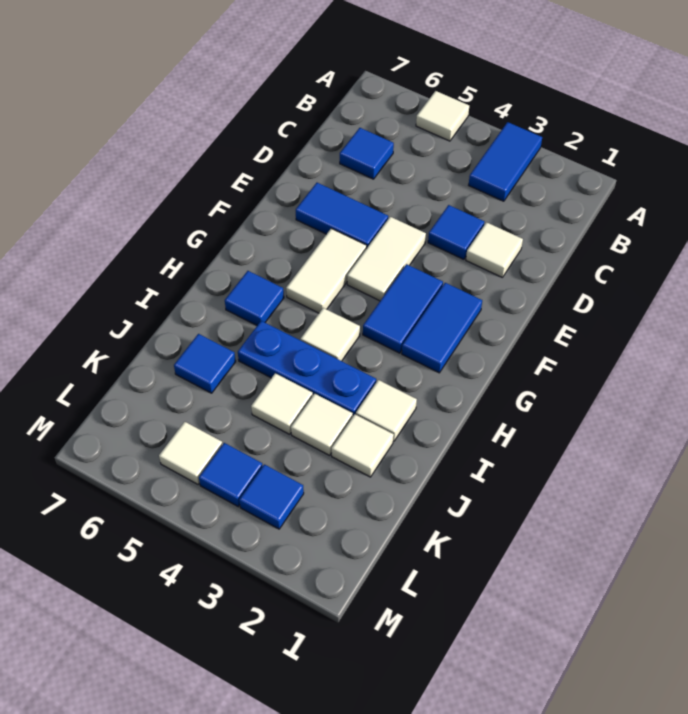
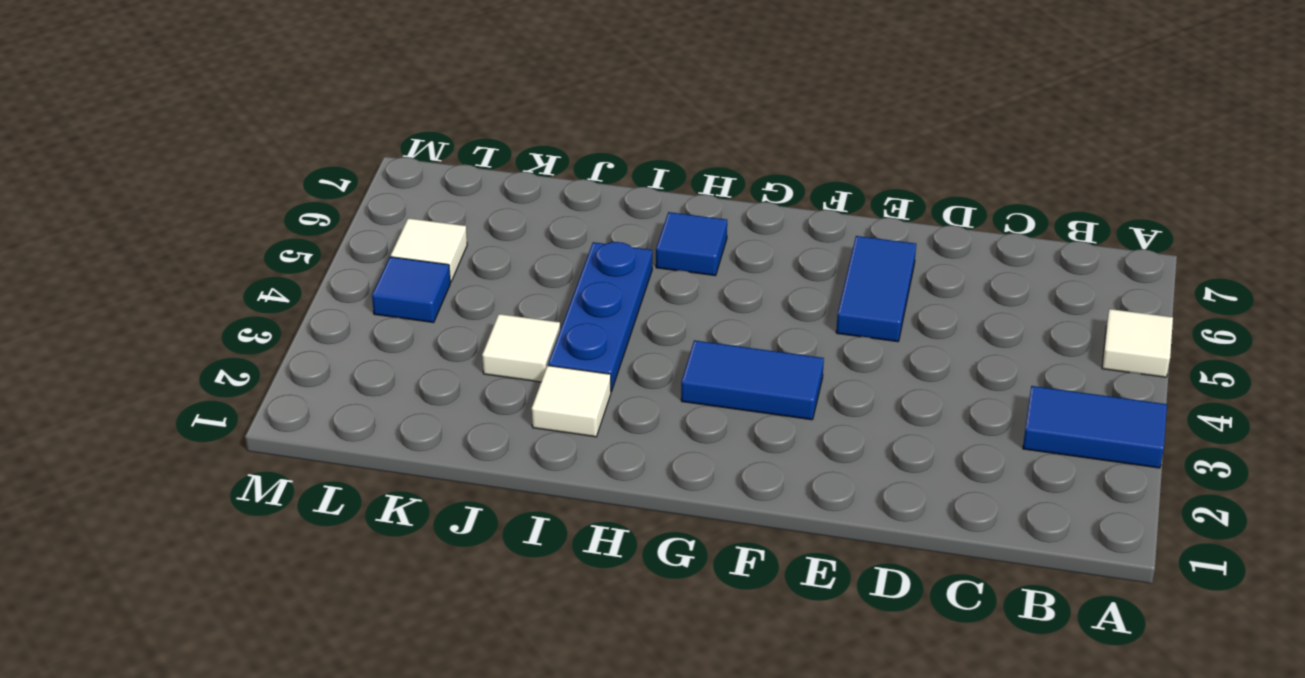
none -> blue tile C6 level 1
none -> white tile D2 level 1
none -> blue tile D3 level 1

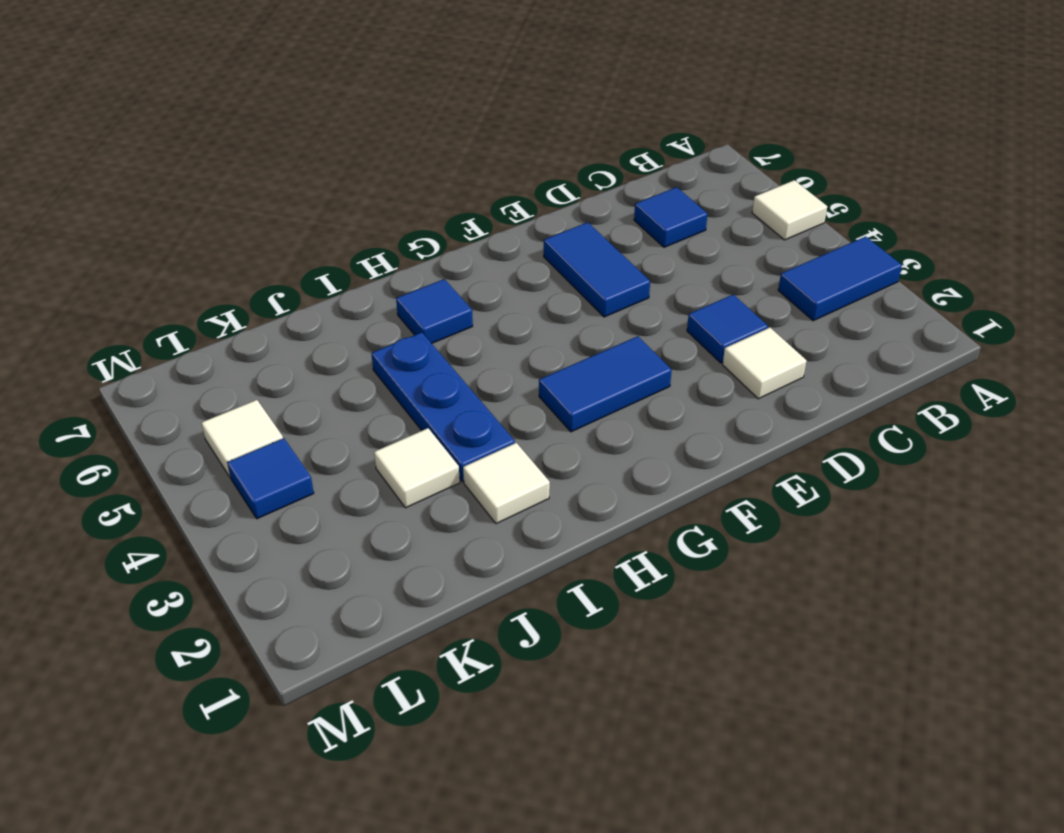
none -> white tile E4:F4 level 1
none -> blue tile F2:G2 level 1
none -> white tile F5:G5 level 1

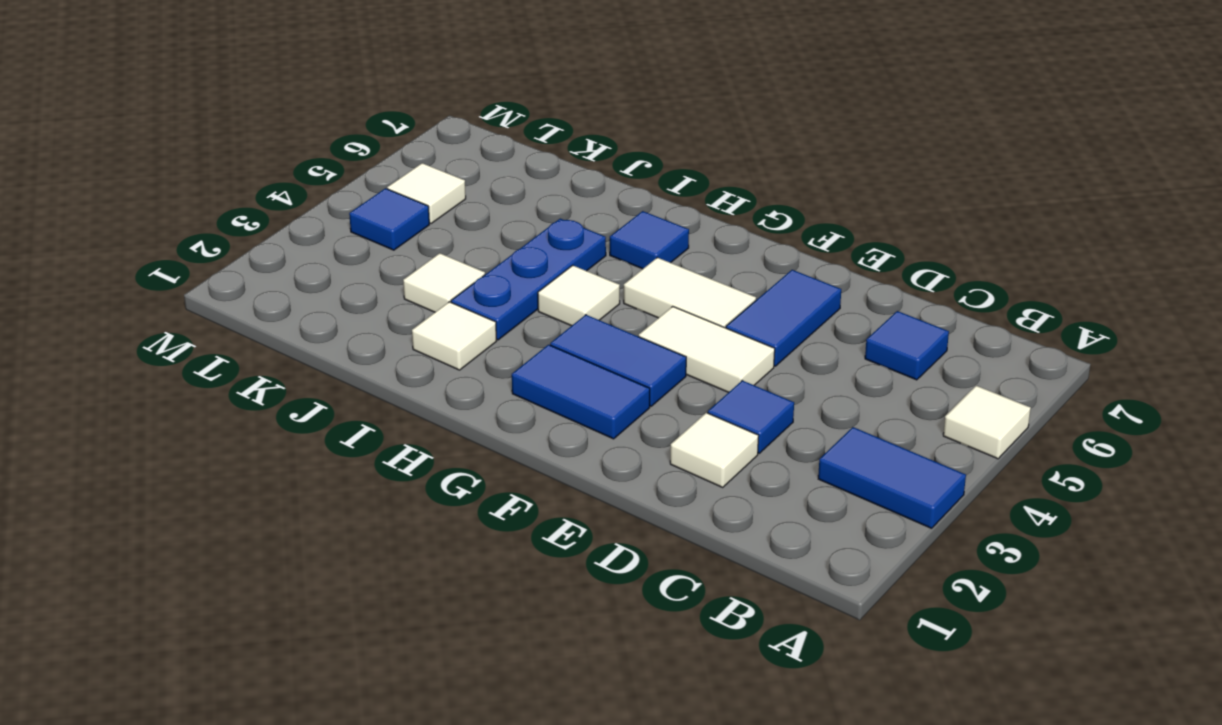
none -> white tile J2 level 1
none -> white tile J4 level 1
none -> blue tile J6 level 1

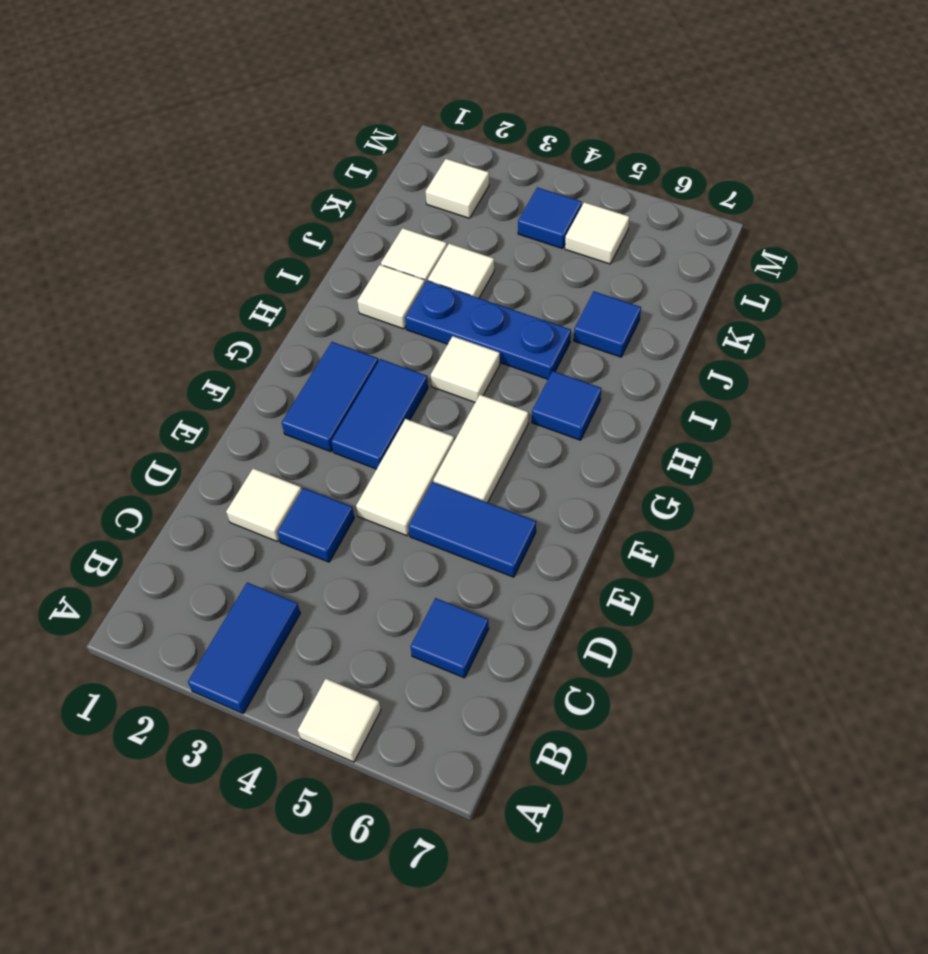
white tile L2 level 1 -> white tile J4 level 1
none -> blue tile L3 level 1

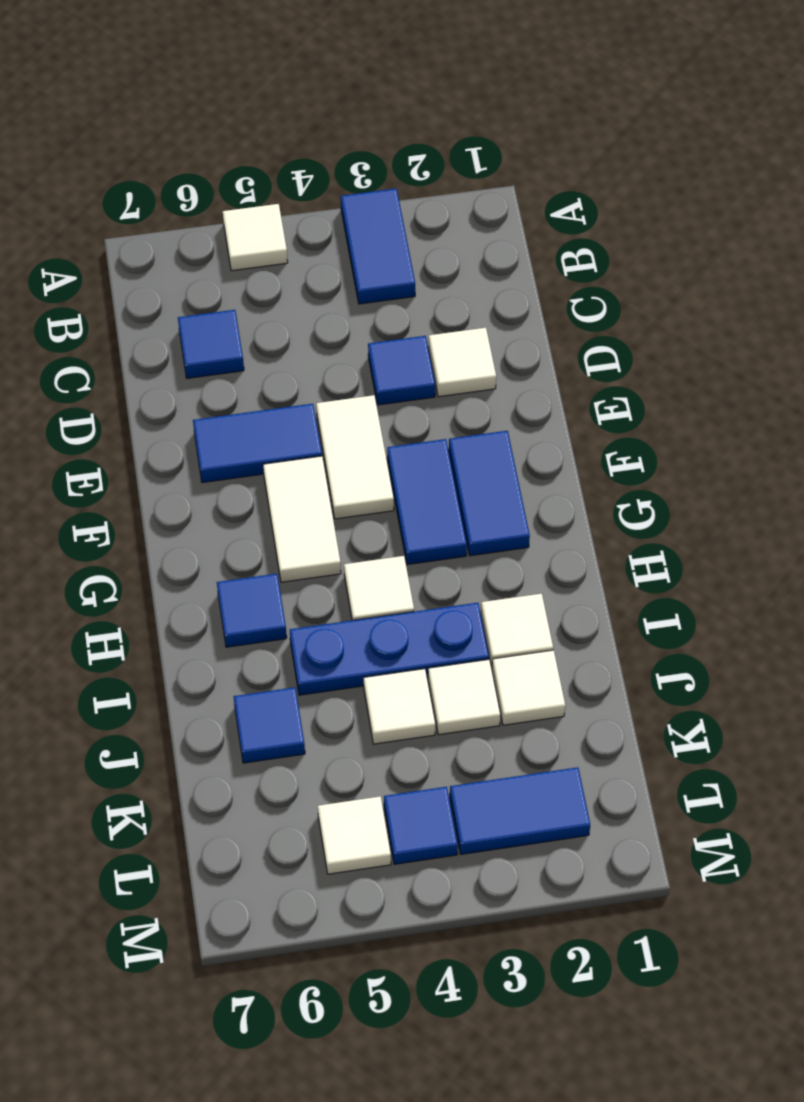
blue tile L2:L3 level 1 -> blue tile L3 level 1

